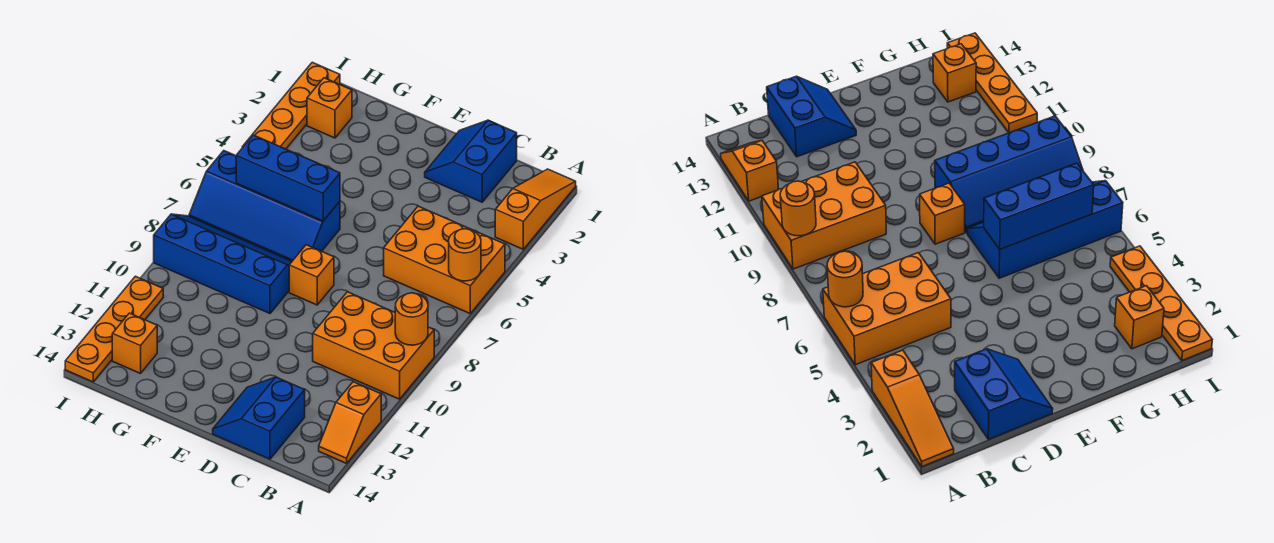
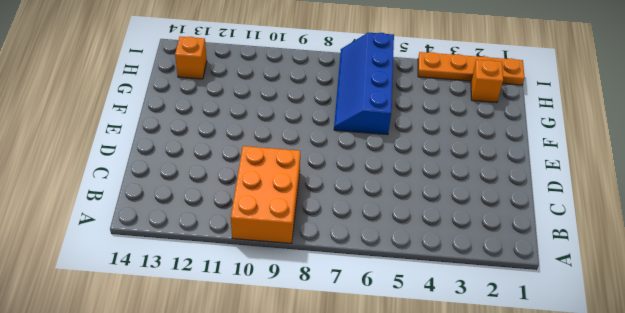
none -> orange slope A1:A3 level 1 top 3
none -> orange brick A5:C6 level 1
none -> orange slope A12:A13 level 1 top 12

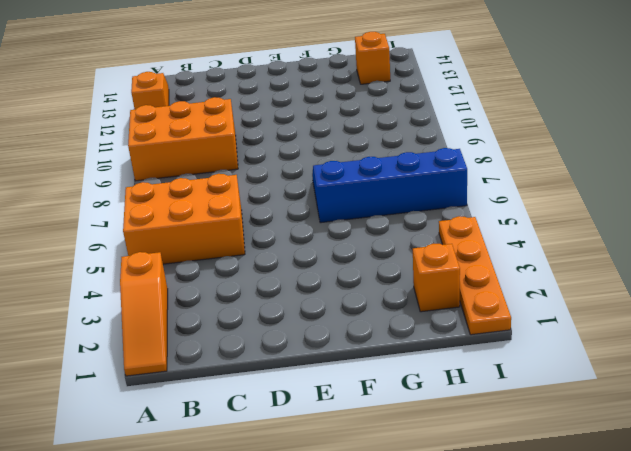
none -> blue slope C1:D2 level 1 top C
none -> blue slope C13:D14 level 1 top C
none -> orange brick E8 level 1

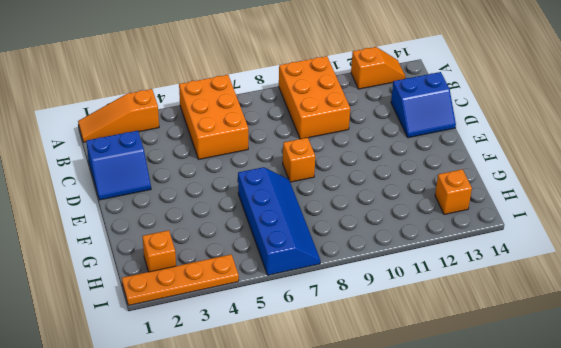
none -> blue slope F8:I9 level 1 top 9
none -> orange plate I11:I14 level 1
none -> orange round brick A6 level 2

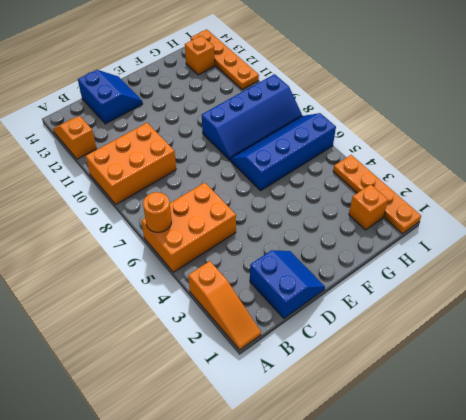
none -> orange brick E8 level 1
none -> orange round brick A9 level 2
none -> blue brick F6:H6 level 2

